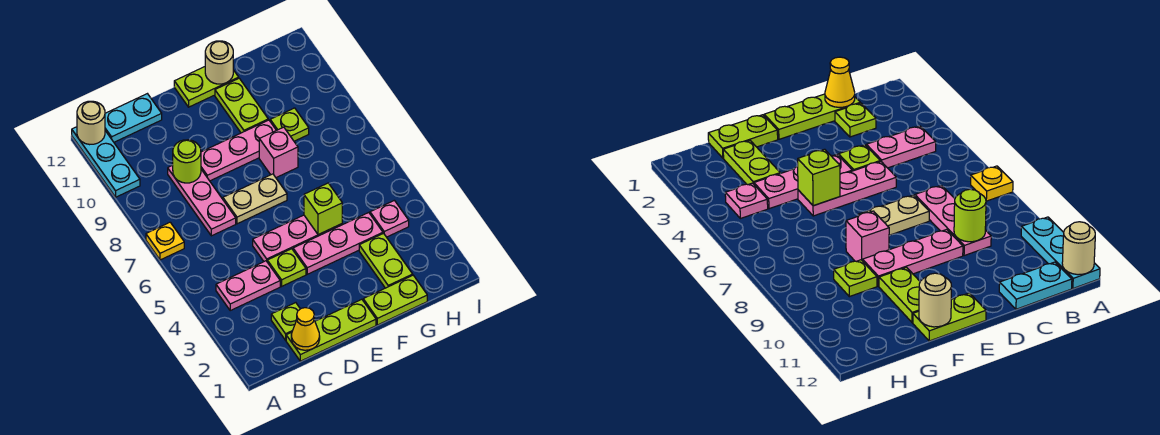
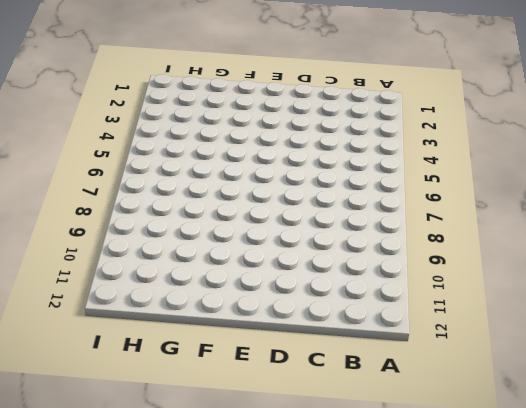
none -> yellow plate A7 level 1
none -> cyan plate A10:A12 level 1
none -> pink plate B4:C4 level 1

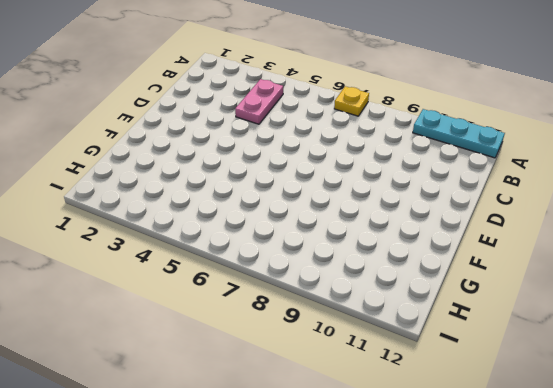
none -> cyan plate B12:C12 level 1
none -> lime plate C1:E1 level 1
none -> lime plate C2 level 1

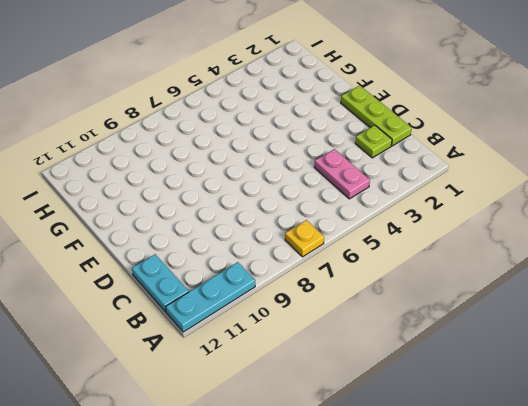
none -> pink plate C7:C9 level 1
none -> lime plate D4 level 1
none -> pink plate D5:F5 level 1

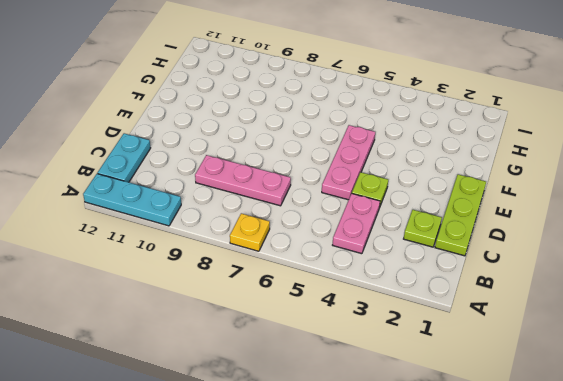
none -> tan plate D7:E7 level 1
none -> pink plate D9:F9 level 1
none -> pink plate E4:G4 level 1

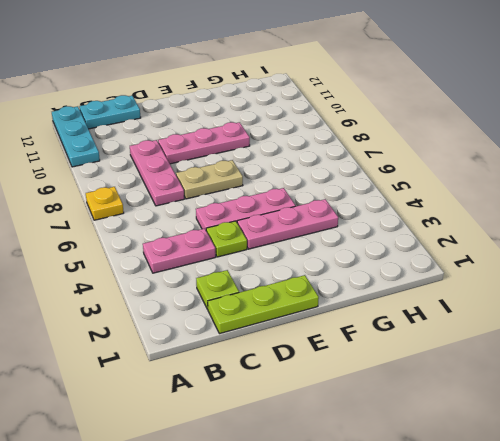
none -> lime plate E12:F12 level 1
none -> lime plate F1:G1 level 1
none -> pink brick F8 level 1

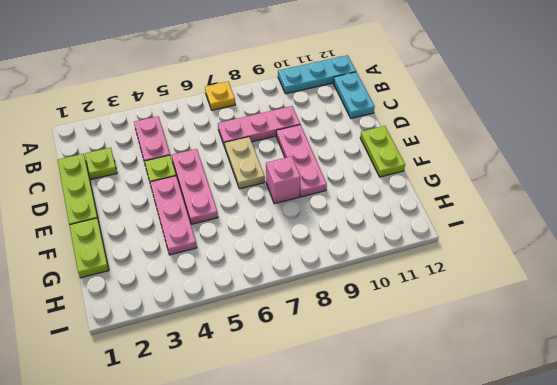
none -> lime plate F10:F11 level 1
none -> lime plate G2:G3 level 1
none -> lime plate G9 level 1

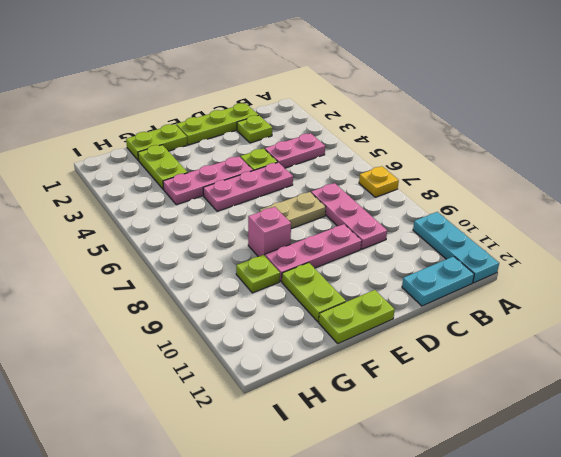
none -> pink plate H4 level 1
none -> tan round brick A12 level 2
none -> yellow cone C1 level 2

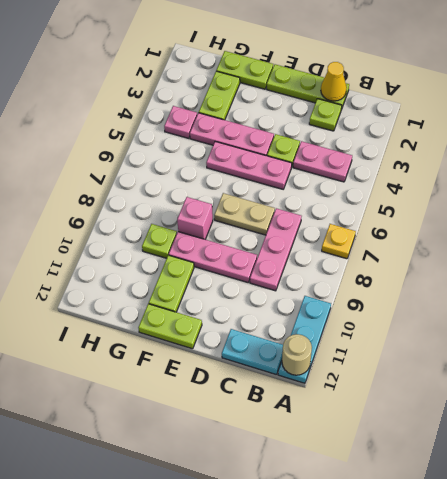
none -> lime round brick C9 level 2
none -> lime brick F5 level 2
none -> tan round brick F12 level 2

